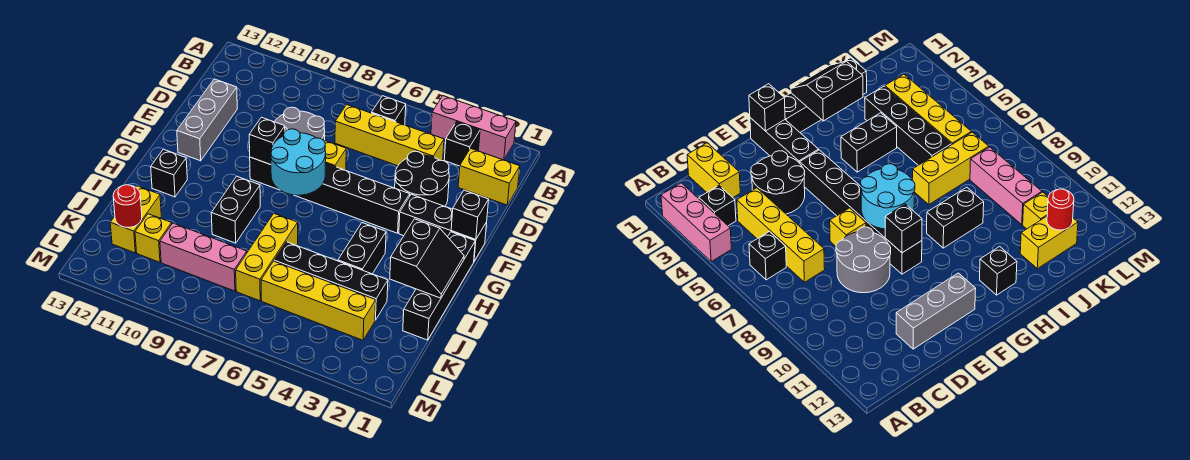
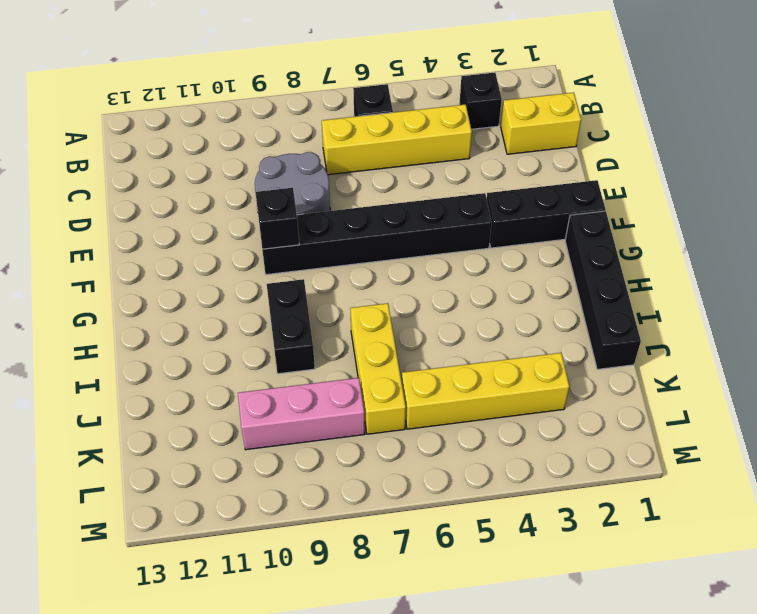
none -> pink brick A2:A4 level 1
none -> black round brick D3:E4 level 1
none -> grey brick D12:F12 level 1

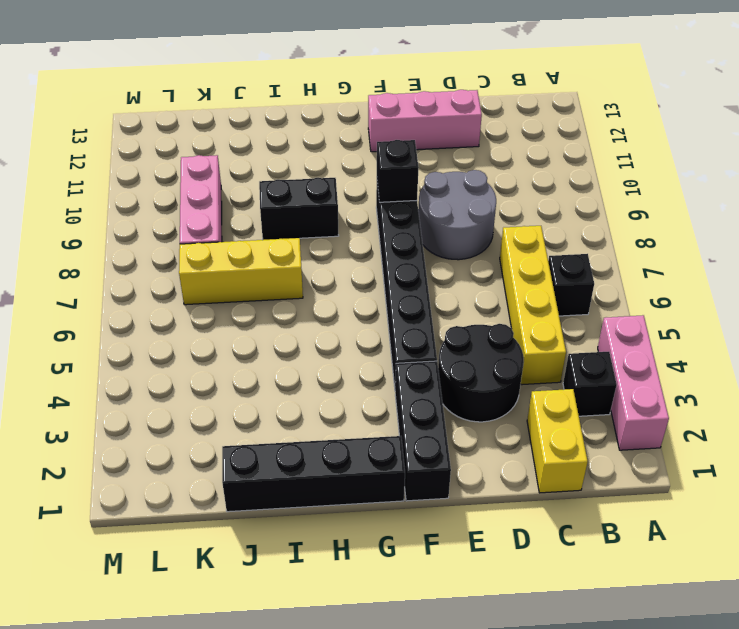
pink brick D12:F12 level 1 -> grey brick D12:F12 level 1
none -> yellow brick E7 level 1
none -> black brick H4:I4 level 1
none -> black brick H12 level 1

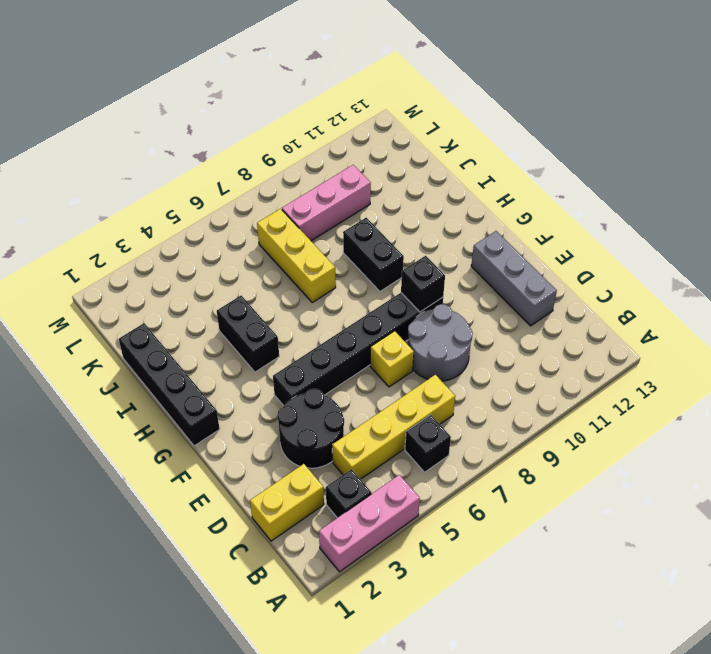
none -> black brick F1:F3 level 1
none -> black brick H12 level 1
none -> black brick J3:J6 level 1

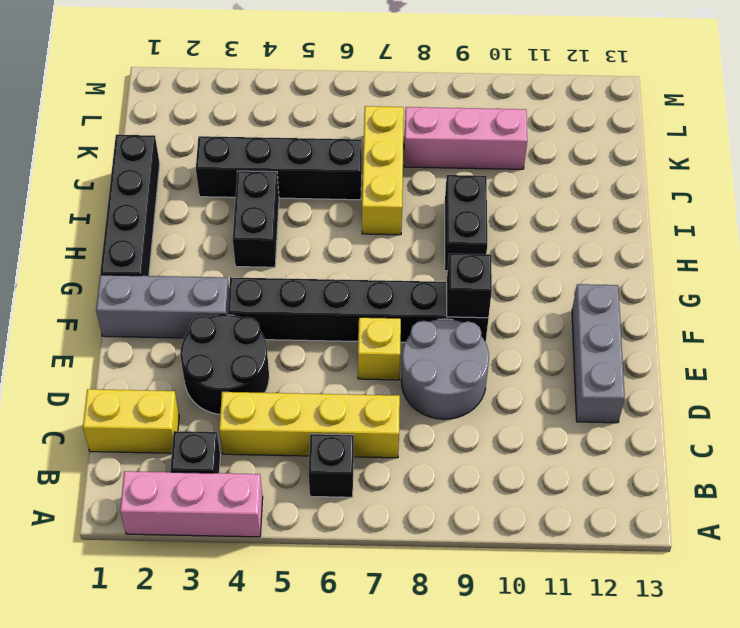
grey brick F1:F3 level 1 -> black brick F1:F3 level 1
none -> black brick H12 level 1
none -> yellow brick J12:K12 level 1
none -> yellow brick K3:K6 level 1

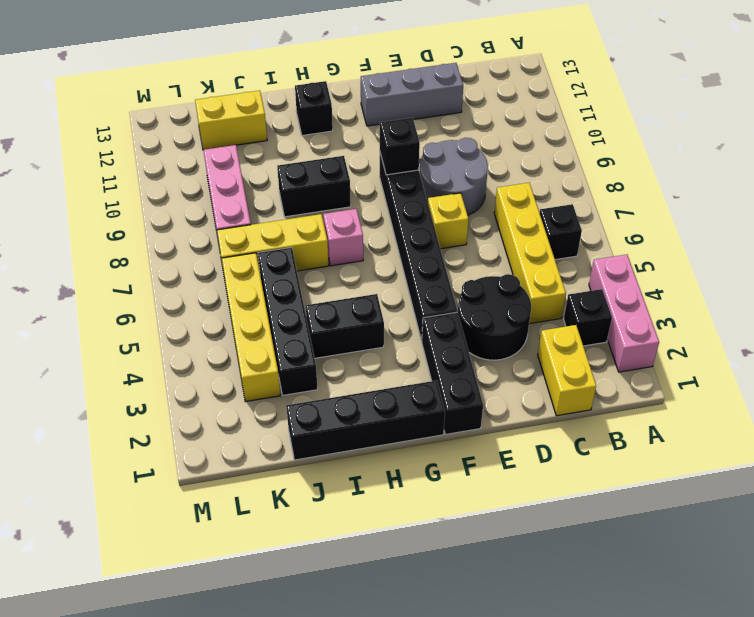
pink brick H7 level 1 -> none
none -> yellow brick K11 level 1
none -> black brick F1 level 2
none -> cyan round brick F7:G8 level 2

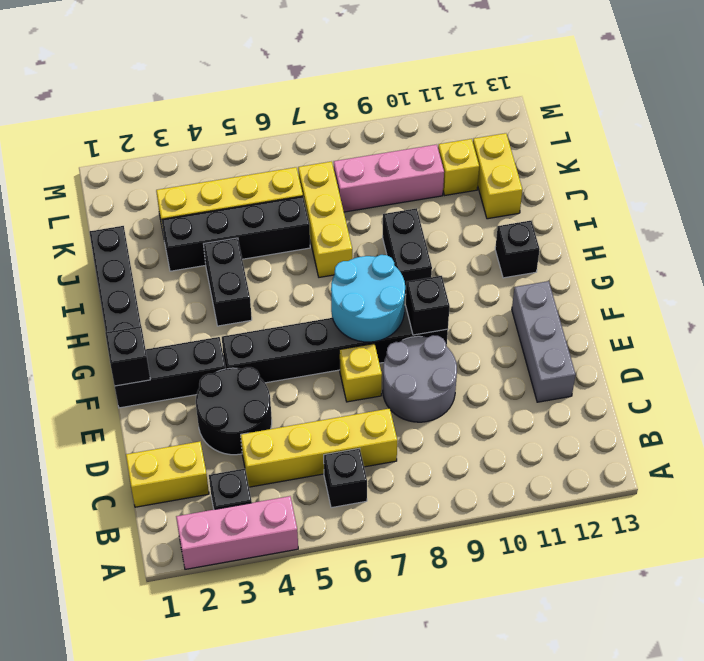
none -> black slope H1:I2 level 2 top 2
none -> red round brick K12 level 2

